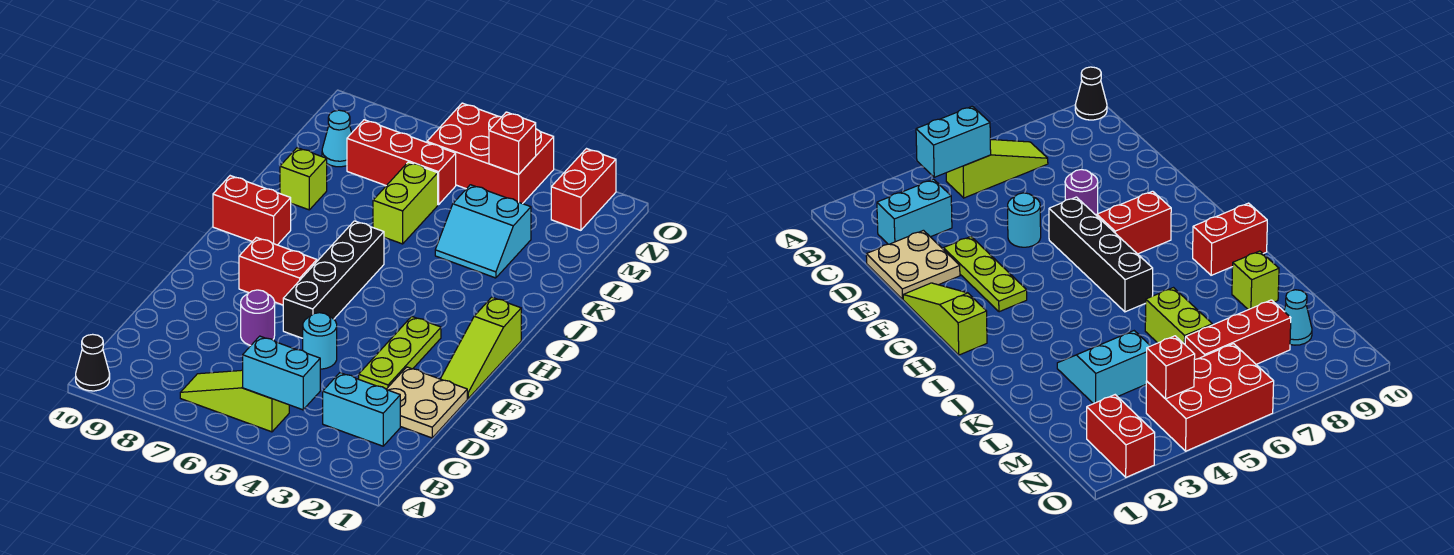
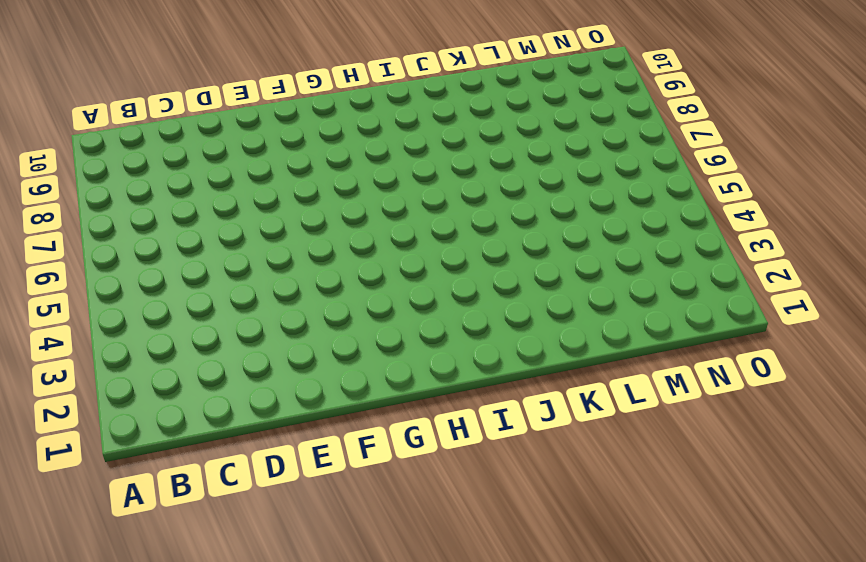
none -> black cone A10 level 1
none -> lime slope B5:B7 level 1 top 5
none -> cyan brick C2:C3 level 1

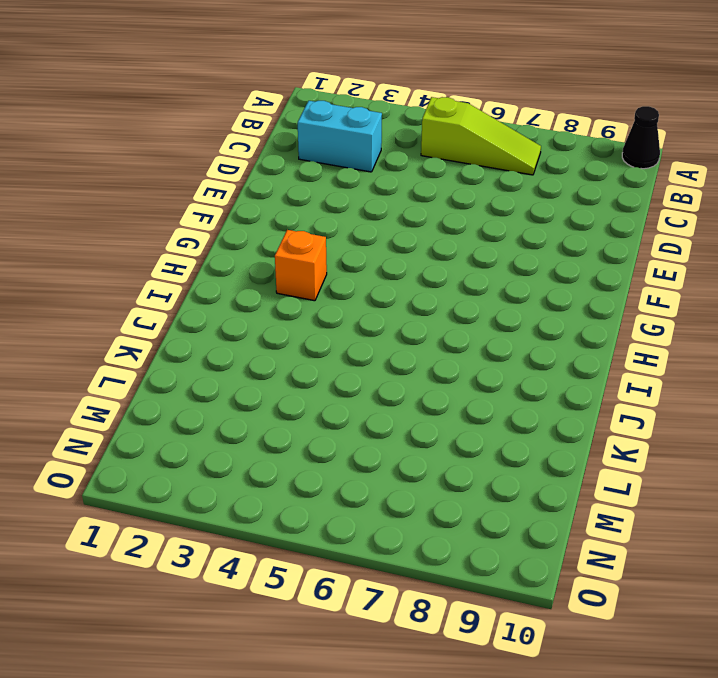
orange brick H3 level 1 -> none
none -> tan plate D1:E2 level 1
none -> lime plate E3:G3 level 1
none -> cyan round brick E5 level 1

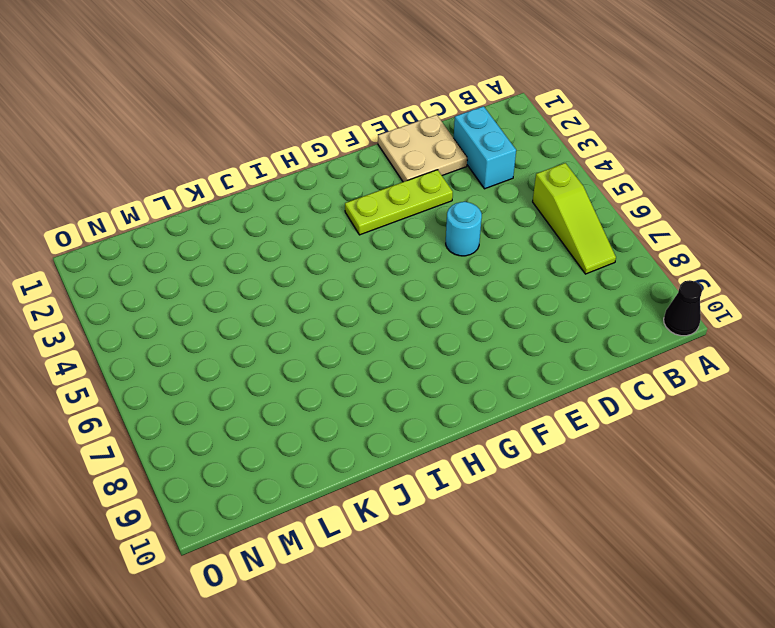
none -> purple round brick E7 level 1
none -> lime slope F1:H1 level 1 top H
none -> black brick F6:I6 level 1

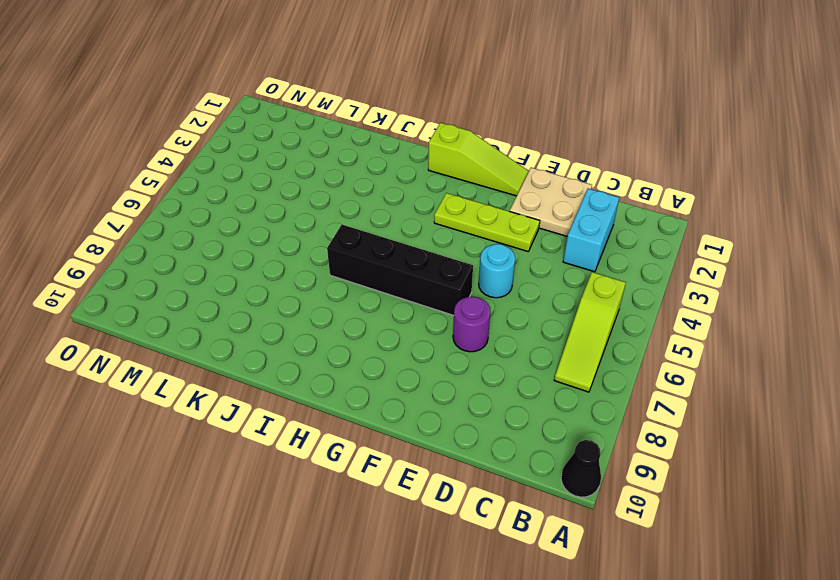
none -> red brick G7:G8 level 1
none -> red brick I9:I10 level 1
none -> cyan slope K3:L4 level 1 top L

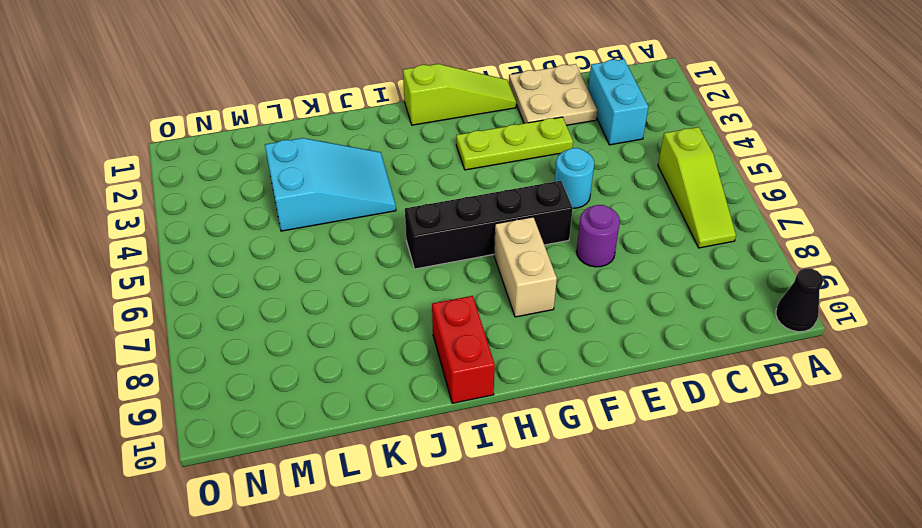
tan brick G7:G8 level 1 -> red brick G7:G8 level 1
cyan slope J3:L4 level 1 top L -> cyan slope K3:L4 level 1 top L
none -> lime brick K6:L6 level 1
none -> lime brick K9 level 1
none -> red brick M6:M8 level 1

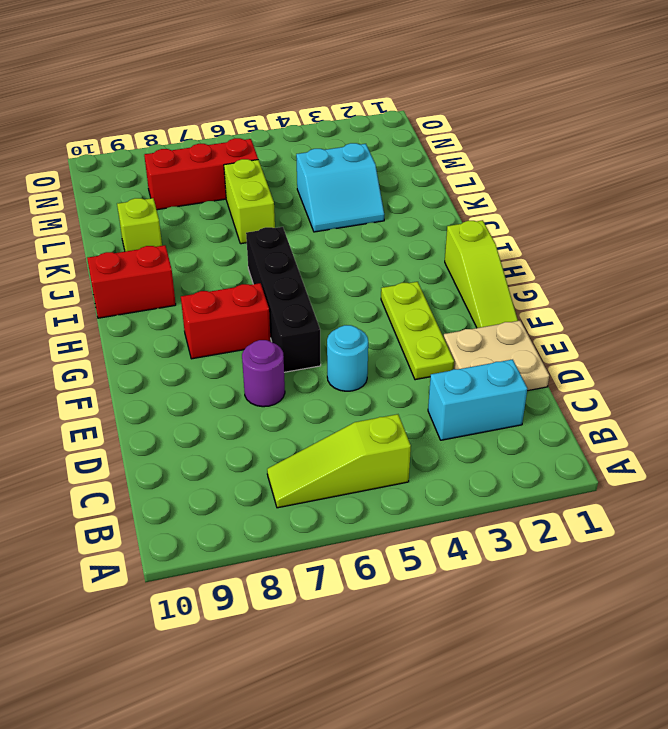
none -> black cone A10 level 1
none -> cyan cone M9 level 1
none -> red brick N2:O2 level 1

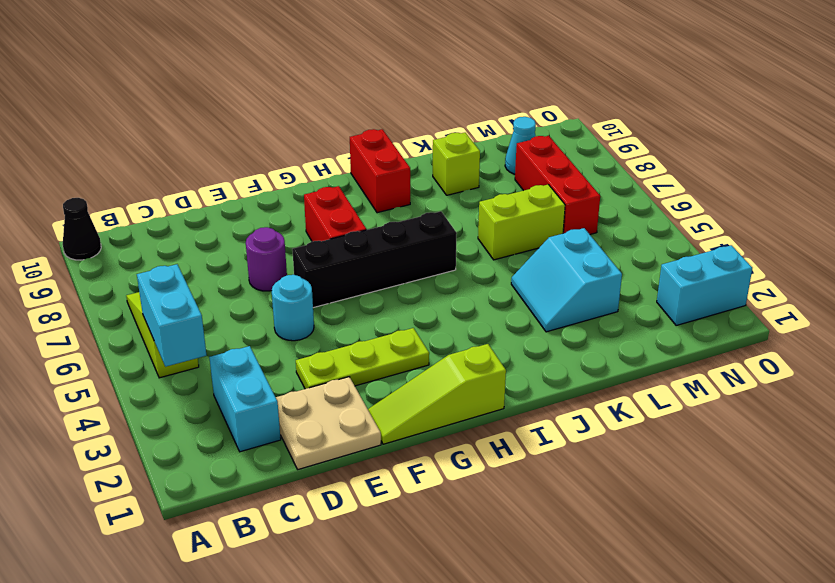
cyan brick N2:O2 level 1 -> red brick N2:O2 level 1
none -> red brick N4:O6 level 1
none -> red brick N4 level 2

